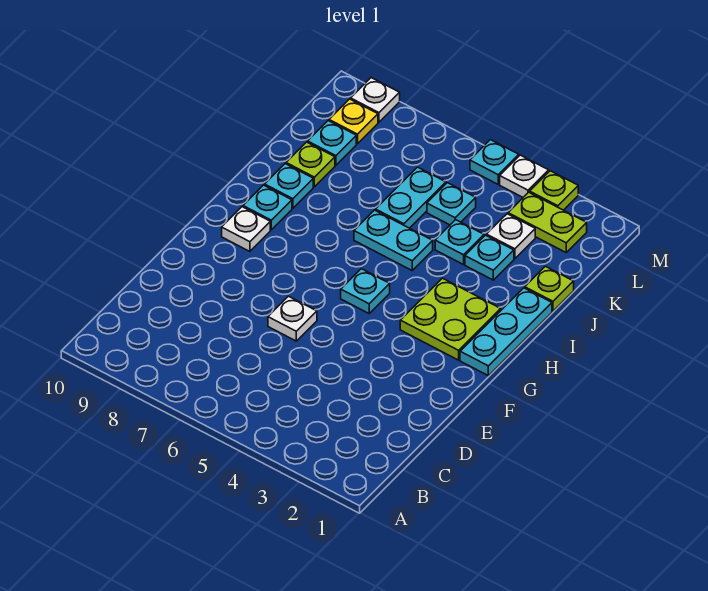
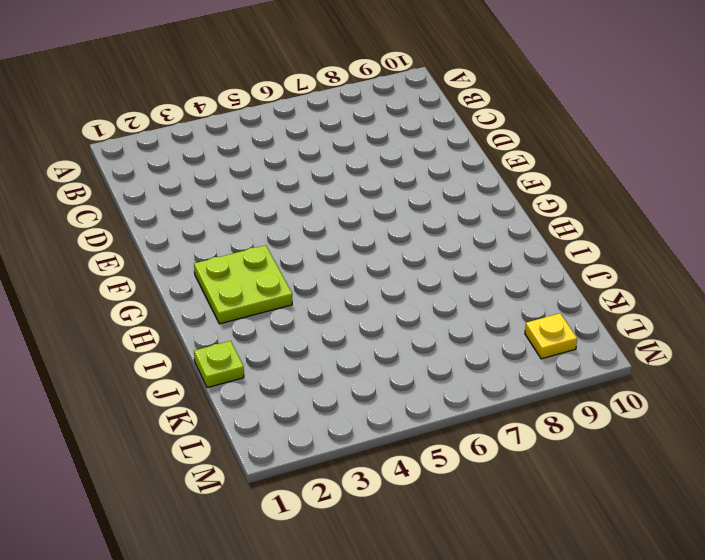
none -> white plate E6 level 1
none -> cyan plate G1:I1 level 1
none -> cyan plate G5 level 1

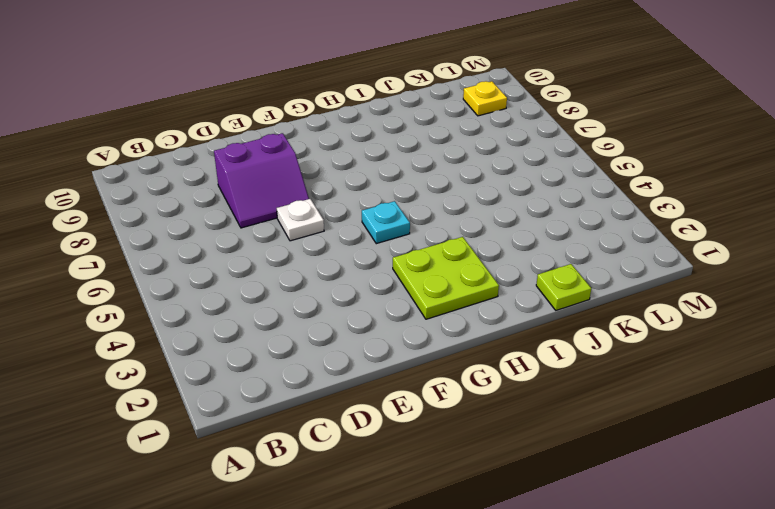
purple slope D7:E8 level 1 top 8 -> none
none -> cyan plate G1:I1 level 1
none -> white plate G9 level 1
none -> cyan plate H9 level 1

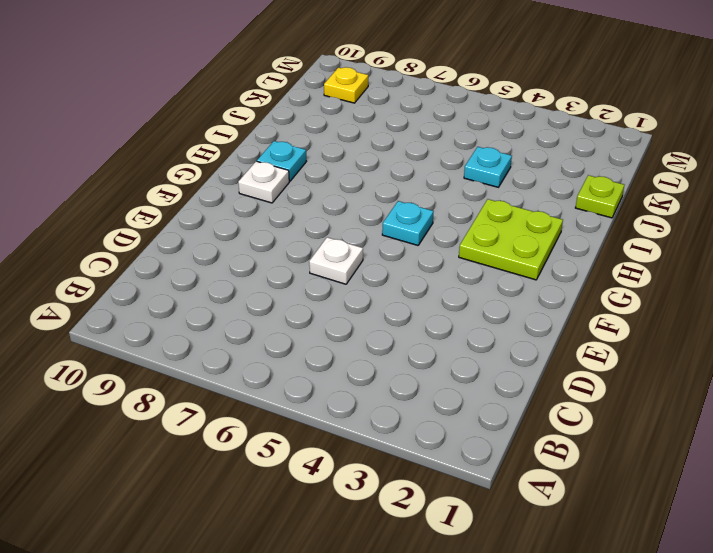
none -> cyan plate G1:I1 level 1
none -> cyan plate I5:I6 level 1
none -> cyan plate I9 level 1

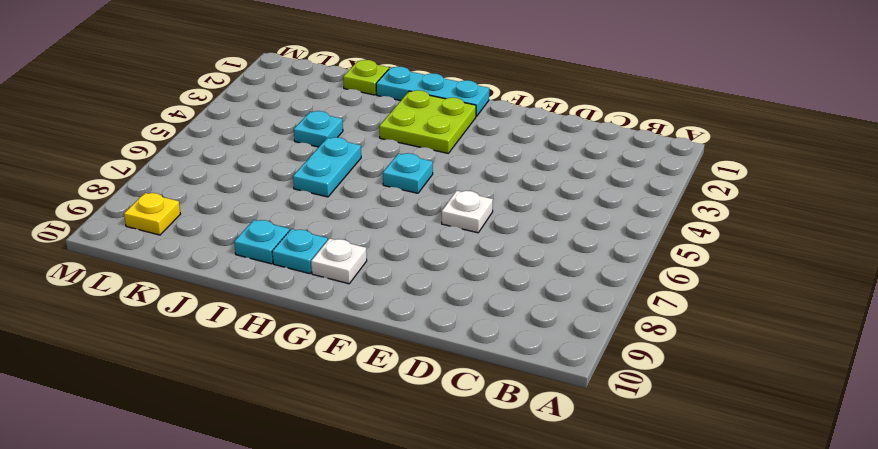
none -> cyan plate J3 level 1
none -> cyan plate J6:K6 level 1
none -> lime plate J9 level 1

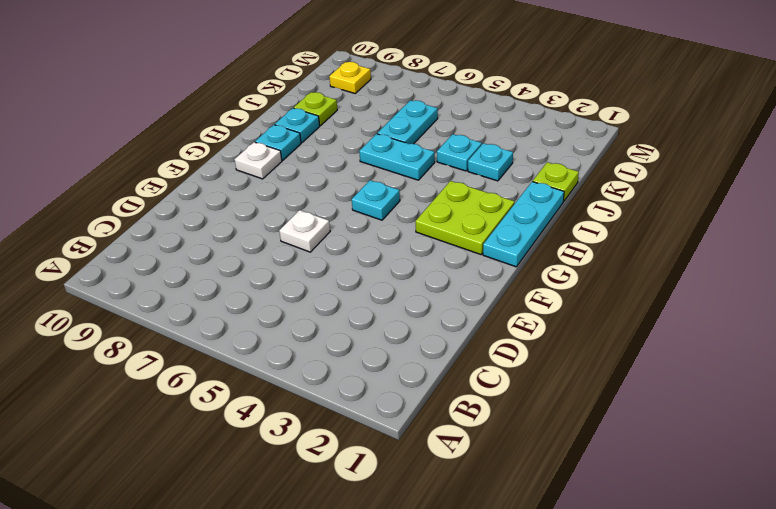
none -> white plate K3 level 1
none -> cyan plate K5 level 1
none -> cyan plate K9 level 1

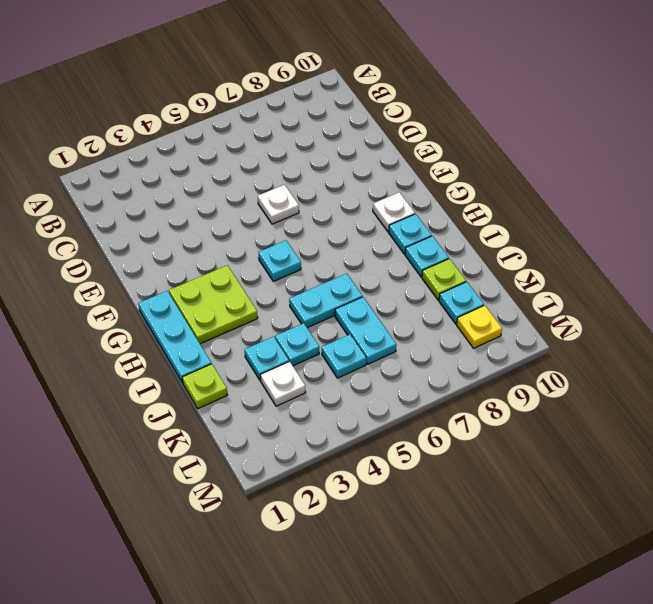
none -> lime plate L2:L3 level 1
none -> lime plate M3 level 1
none -> white plate M4 level 1

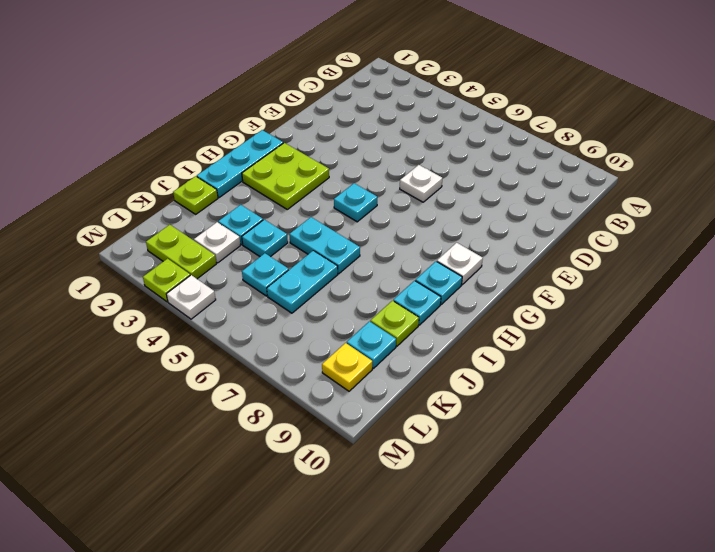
none -> cyan plate M5 level 1
none -> white plate M9 level 1

